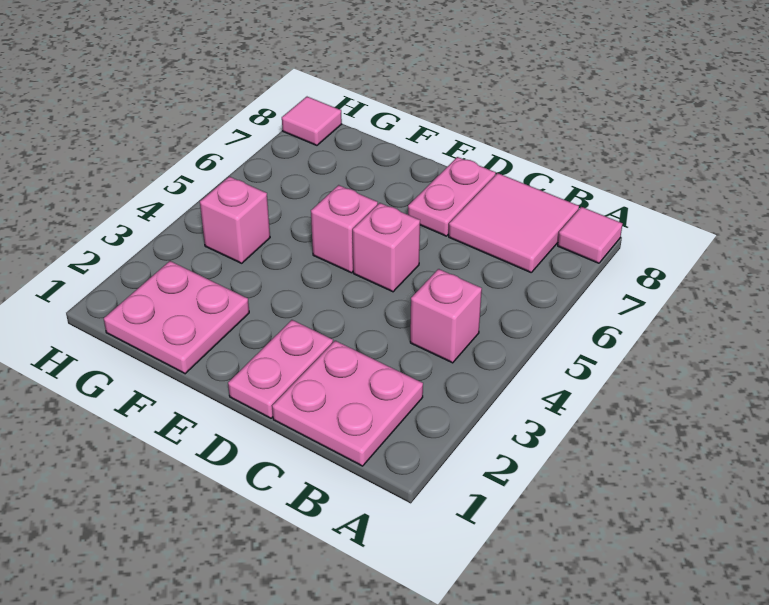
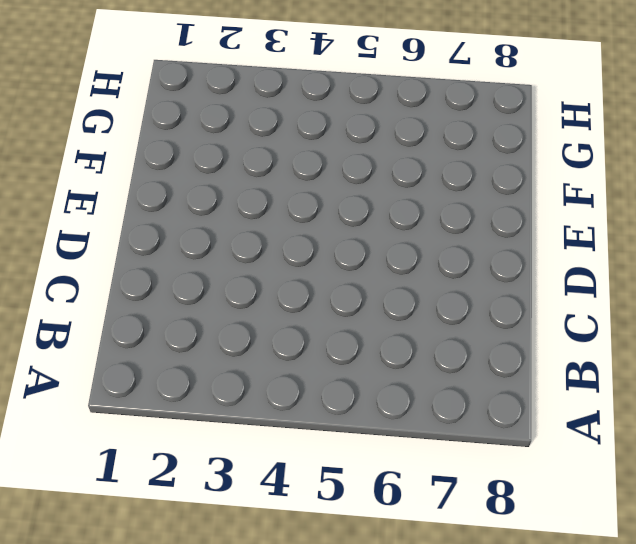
none -> pink tile A8 level 1
none -> pink plate B1:C2 level 1

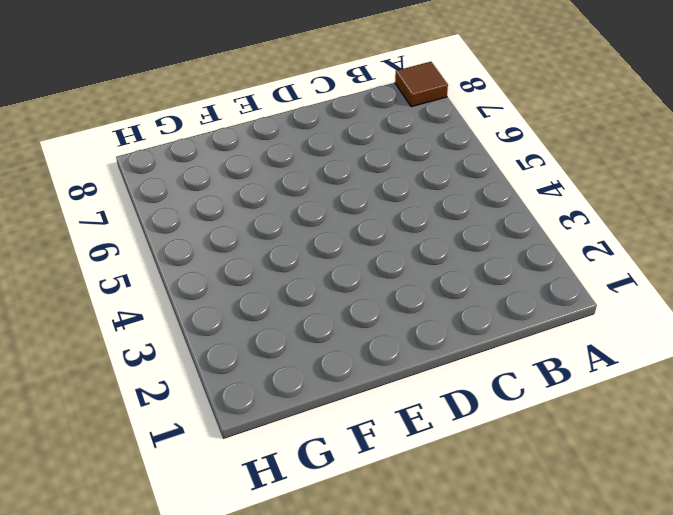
brown tile A8 level 1 -> pink tile A8 level 1
none -> pink plate B1:C2 level 1
none -> pink brick B4 level 1

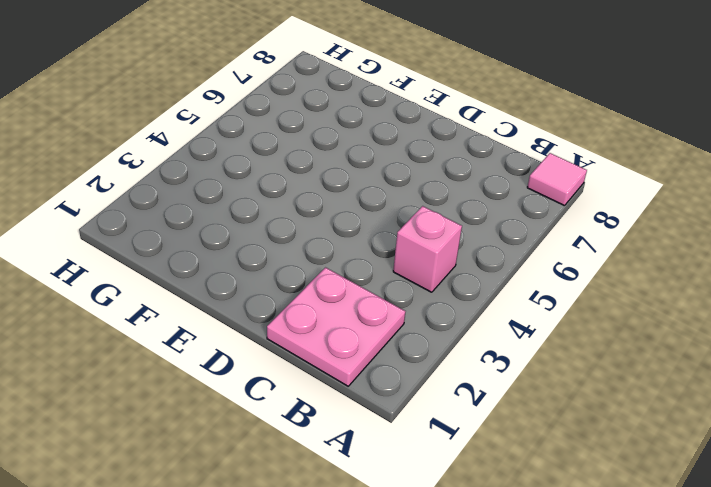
none -> pink tile B7:C8 level 1
none -> pink plate D1:D2 level 1

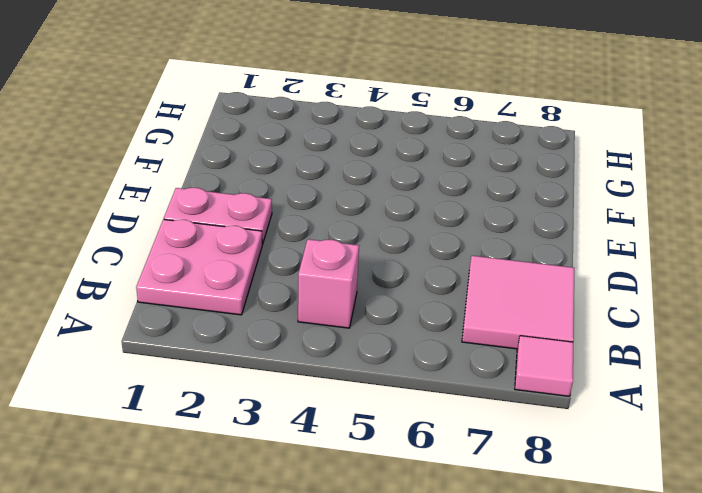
none -> pink brick D5 level 1
none -> pink plate D7:D8 level 1

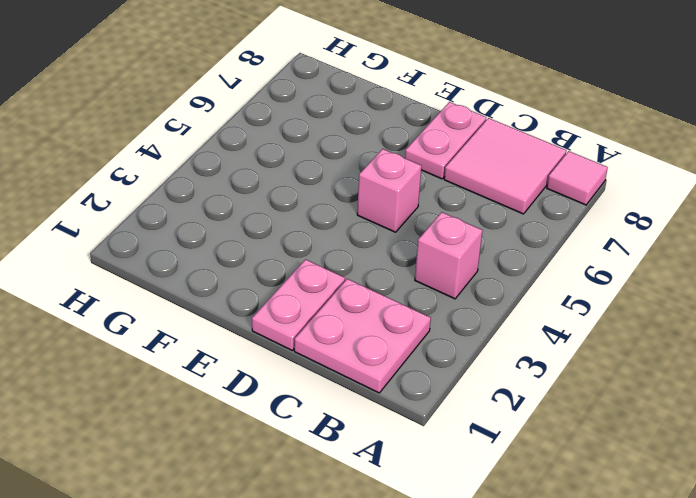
none -> pink brick E5 level 1
none -> pink plate F1:G2 level 1

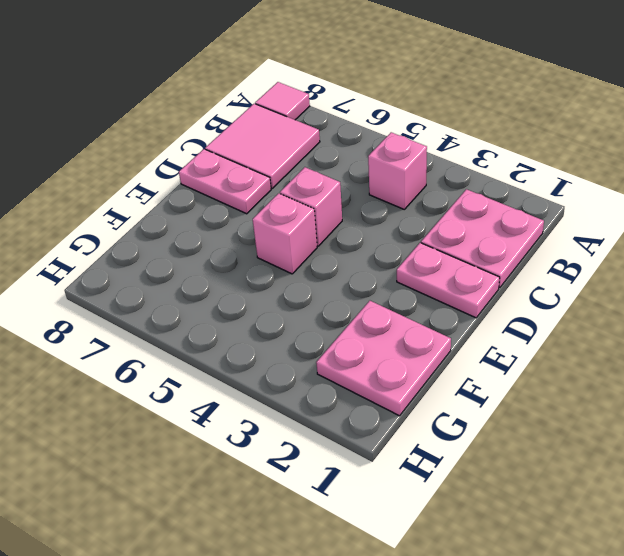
none -> pink brick G4 level 1
none -> pink tile H8 level 1

